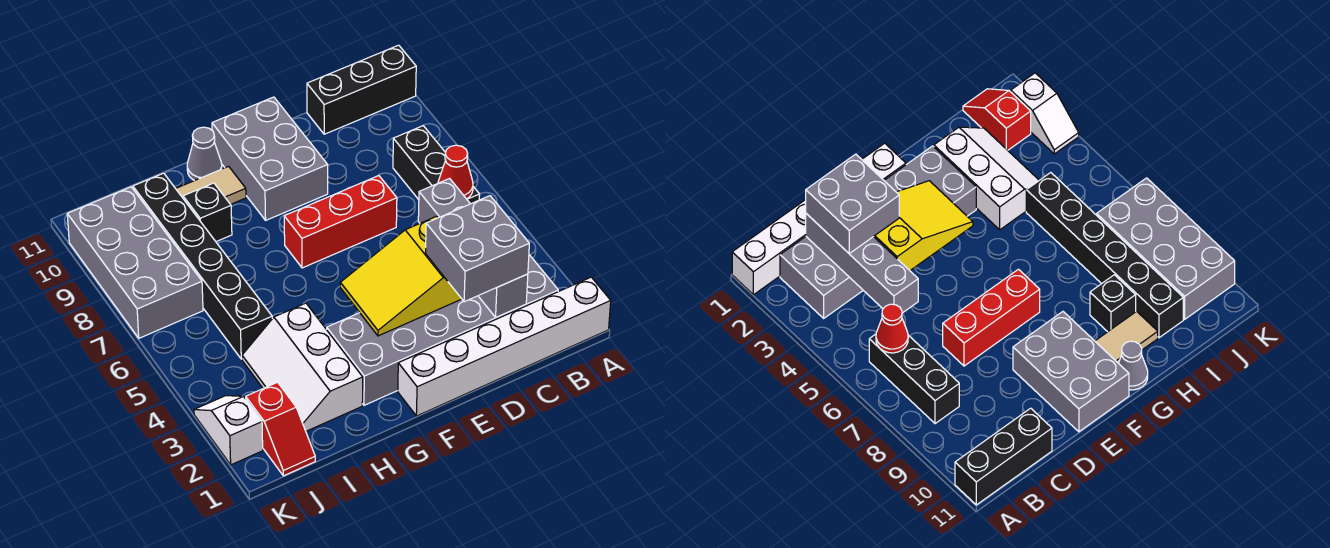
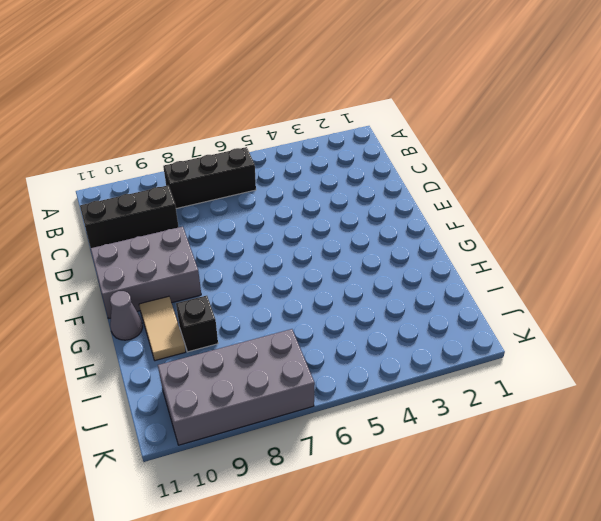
black brick C9:C11 level 1 -> black brick A11:C11 level 1
none -> white brick A1:F1 level 1
none -> grey brick B2:G3 level 1
none -> red brick D7:F7 level 1

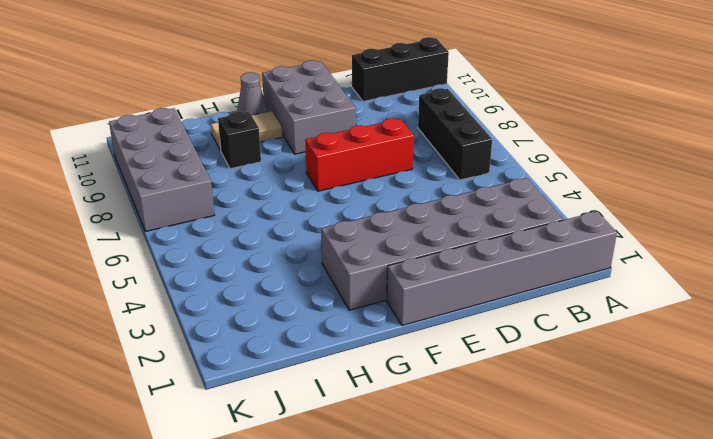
grey brick A1:F1 level 1 -> white brick A1:F1 level 1
none -> white slope H2:I4 level 1 top H
none -> black brick I5:I10 level 1
none -> red slope J1:J2 level 1 top 2

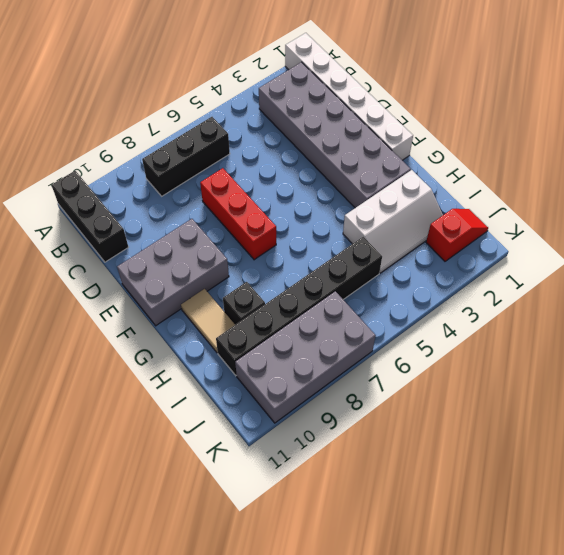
none -> grey cone G11 level 1
none -> white slope K2:K3 level 1 top 2
none -> red cone B6 level 2

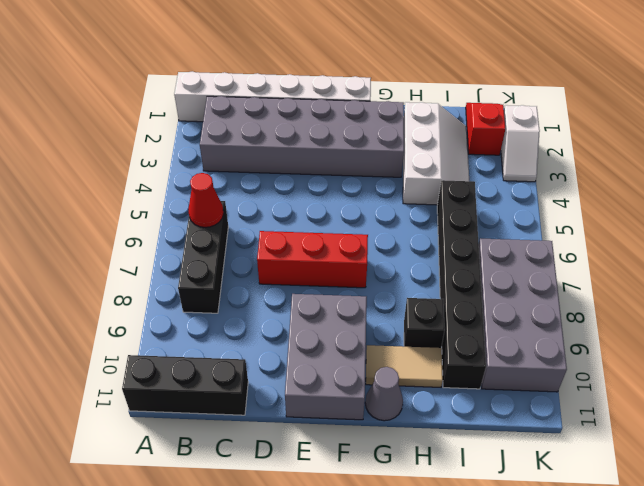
none -> grey brick C2:C5 level 2
none -> yellow slope D3:F4 level 2 top D
none -> grey brick C2:D3 level 3

